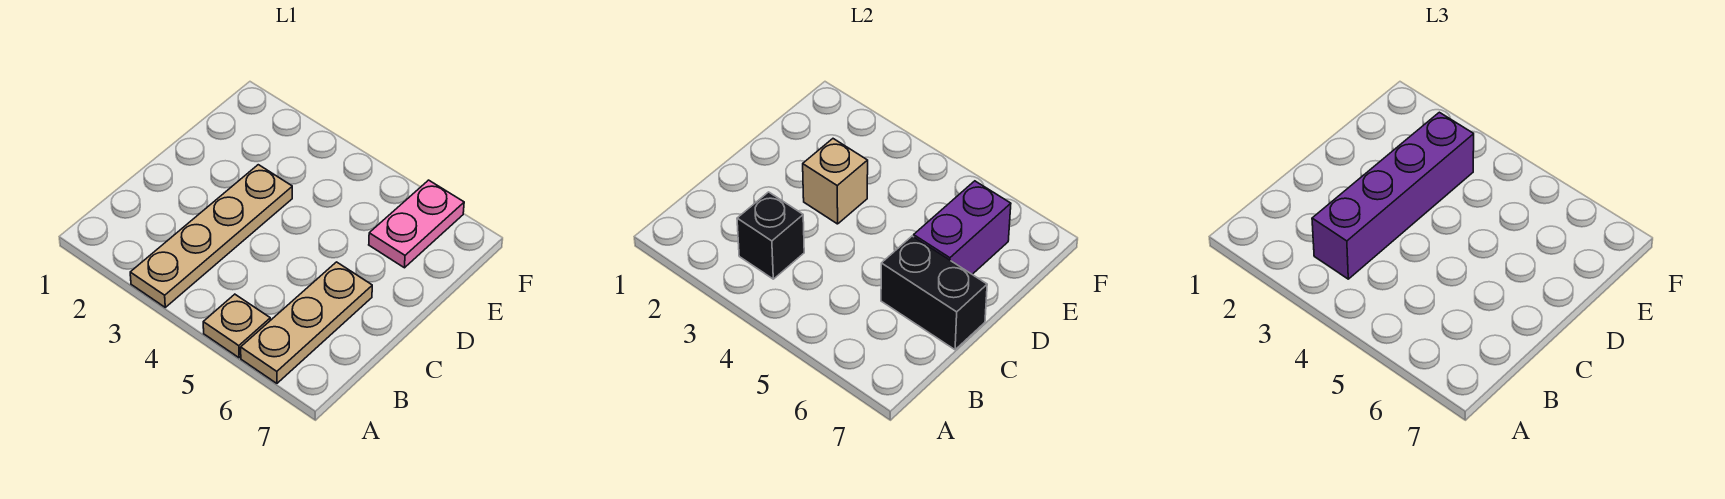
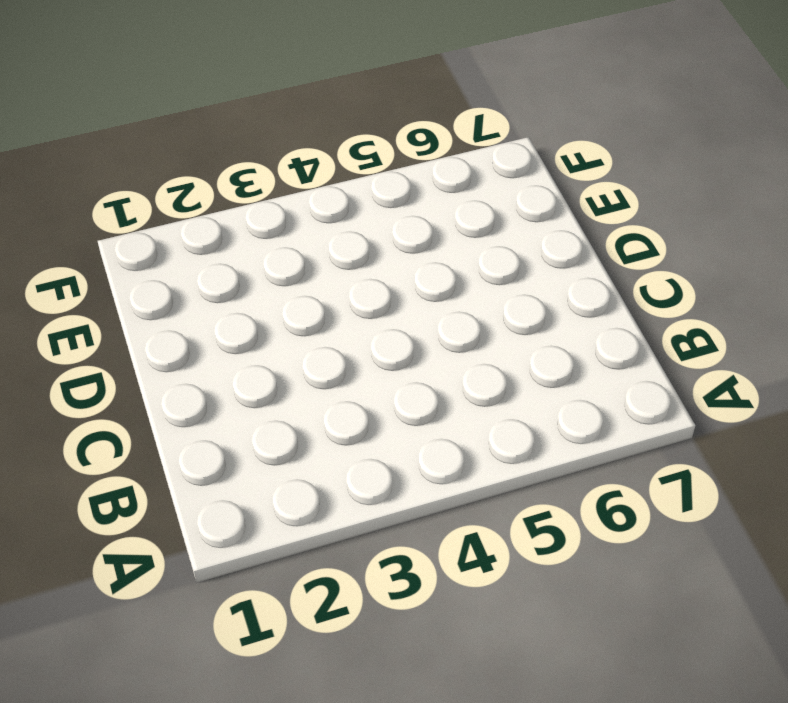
none -> tan plate A3:D3 level 1
none -> tan plate A5 level 1

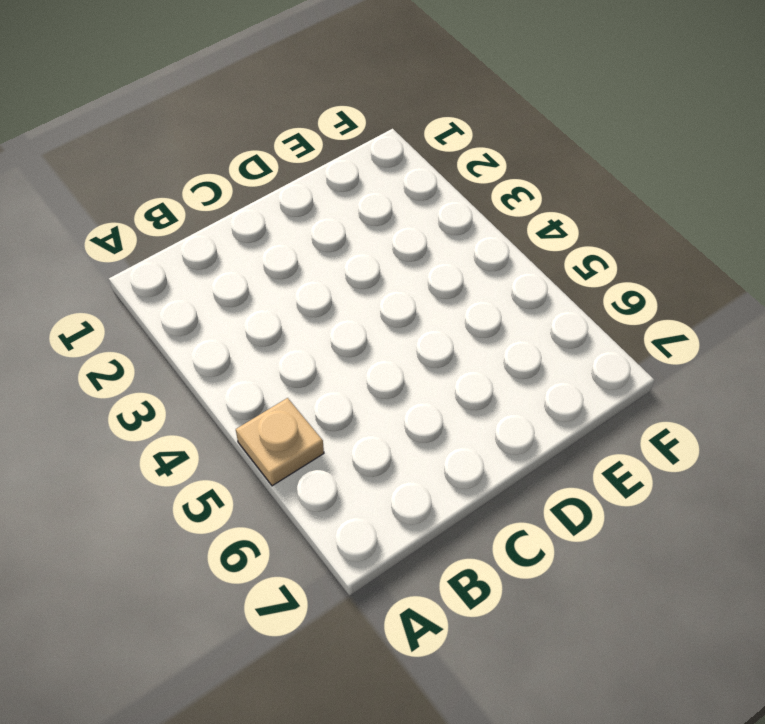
none -> tan plate A3:D3 level 1
none -> tan plate A6:C6 level 1

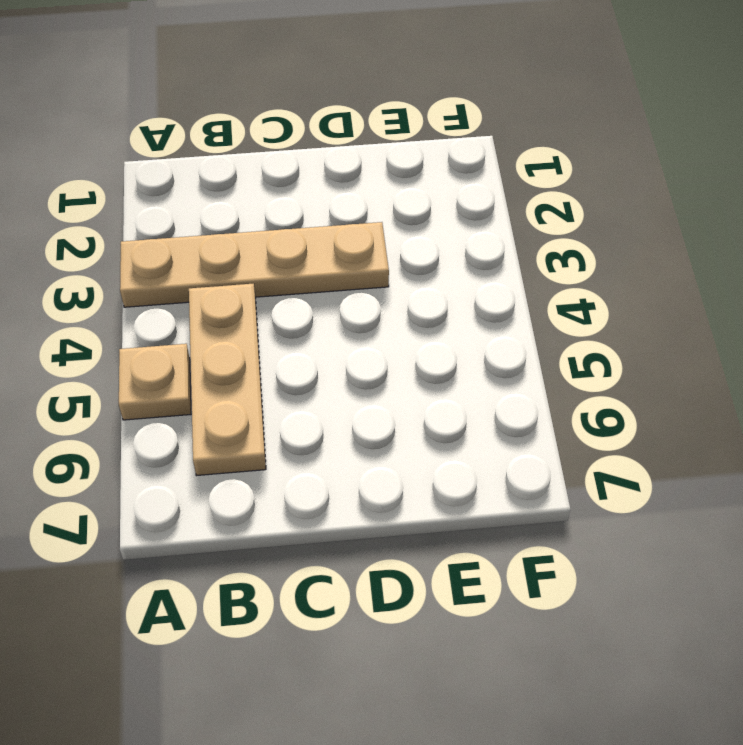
tan plate B4:B6 level 1 -> tan plate A6:C6 level 1
none -> pink plate E6:F6 level 1
none -> black brick B3 level 2

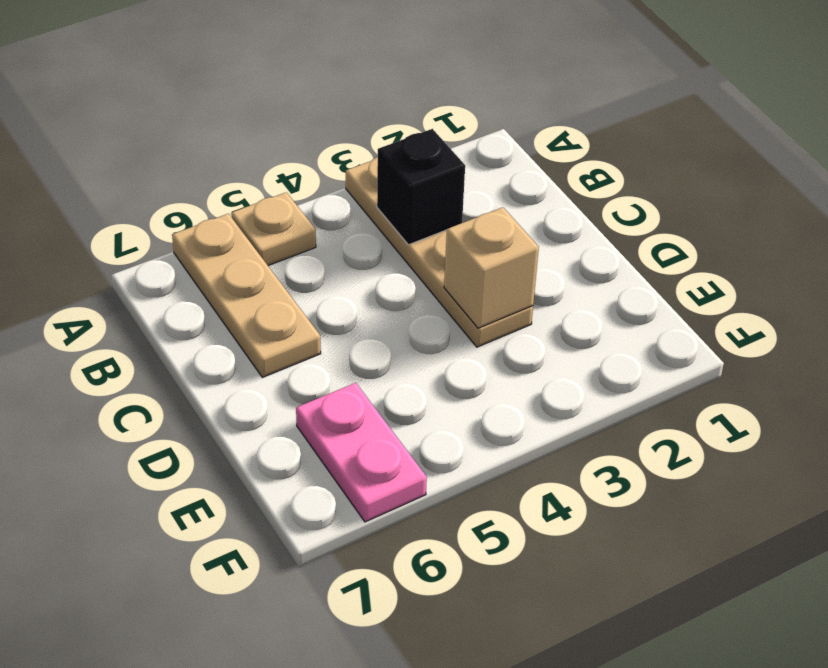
none -> black brick C6:C7 level 2
none -> purple brick D6:E6 level 2

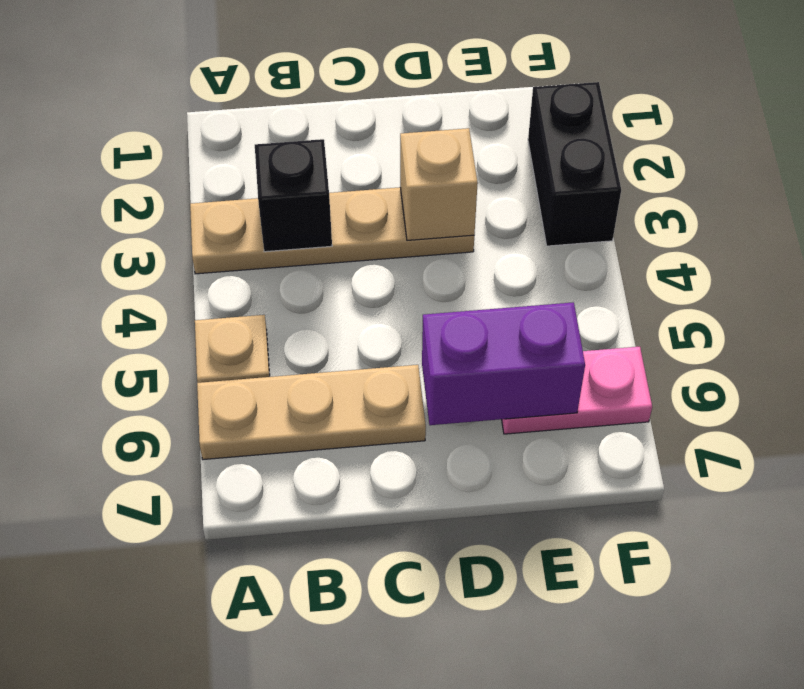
black brick F2:F3 level 1 -> black brick C6:C7 level 2
none -> purple brick B3:E3 level 3

